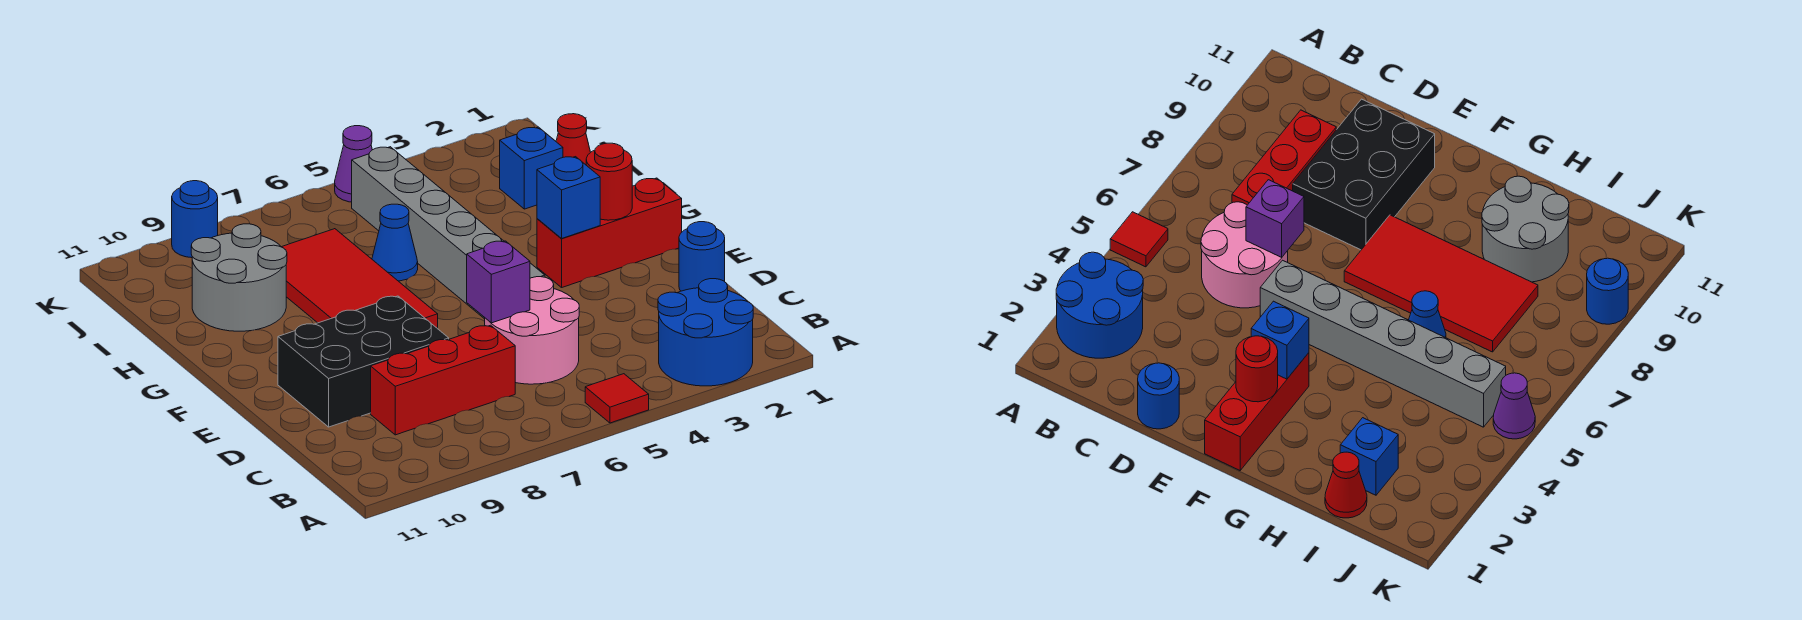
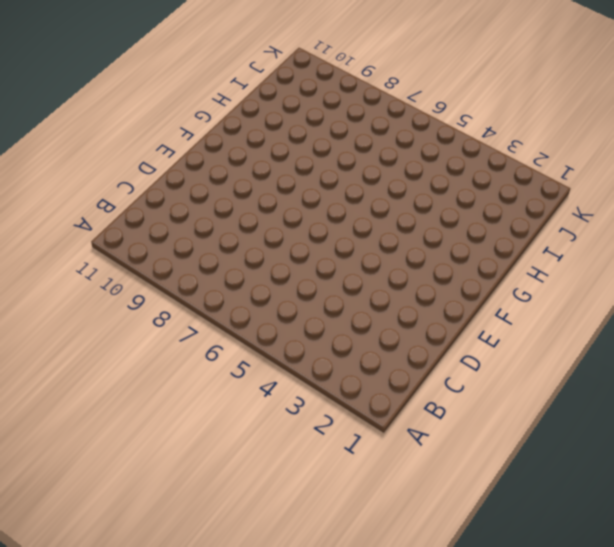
none -> blue round brick A2:B3 level 1
none -> red tile A5 level 1
none -> pink round brick C5:D6 level 1

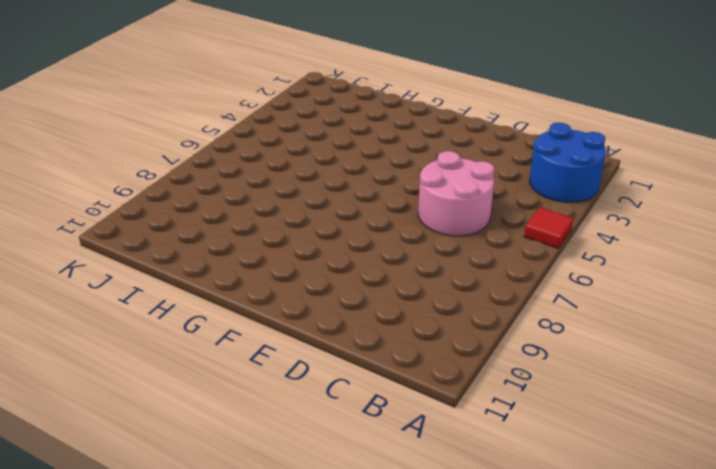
none -> red brick C7:C9 level 1
none -> blue round brick D1 level 1
none -> black brick D8:E10 level 1

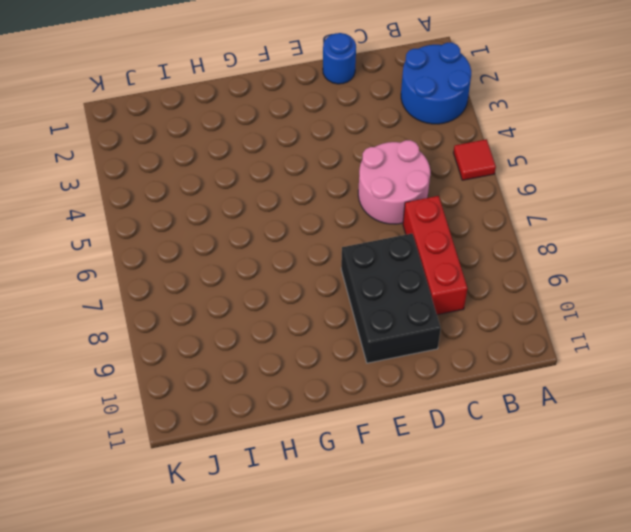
none -> grey brick E5:J5 level 1
none -> red brick F1:F3 level 1
none -> red tile F7:I8 level 1

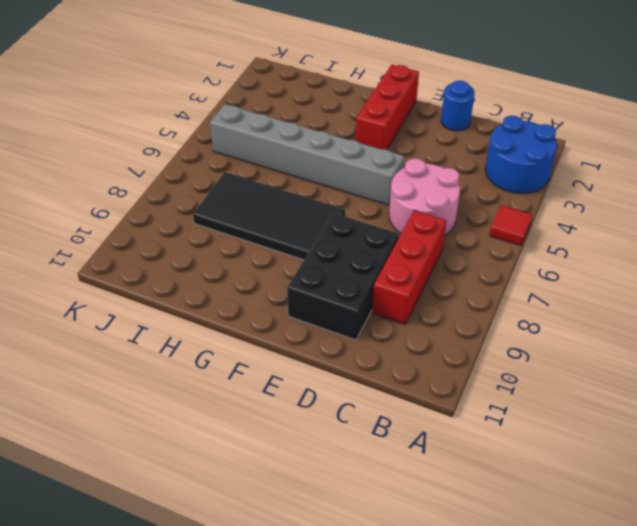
black tile F7:I8 level 1 -> red tile F7:I8 level 1
none -> blue cone H6 level 1
none -> grey round brick H9:I10 level 1
none -> red cone I1 level 1

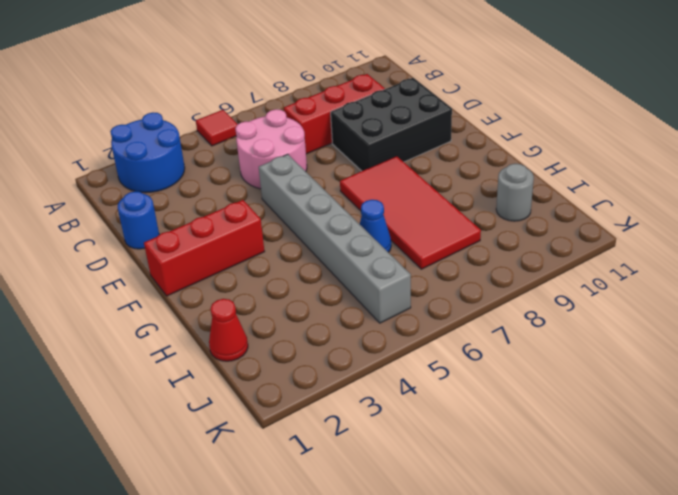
grey round brick I10 level 1 -> grey round brick H9:I10 level 1
none -> blue brick I2 level 1
none -> purple cone K5 level 1
none -> blue round brick K9 level 1

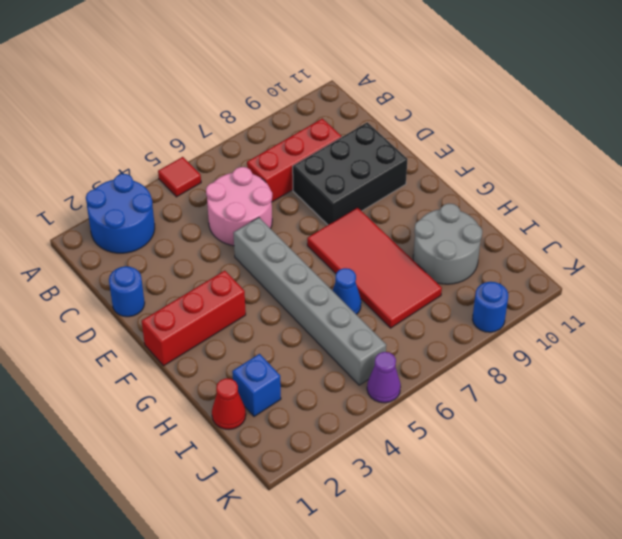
none -> purple brick D6 level 2
none -> red round brick F2 level 2
none -> blue brick F3 level 2

